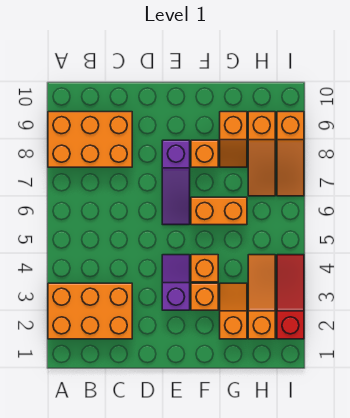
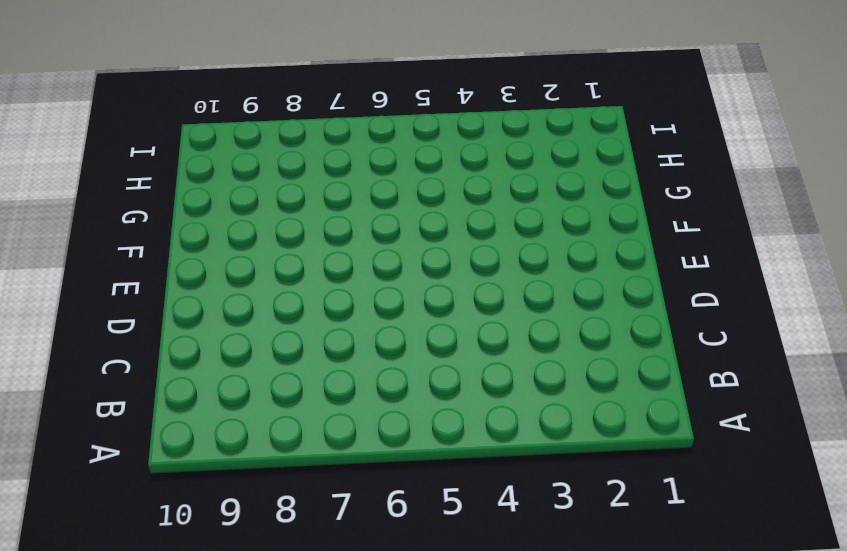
none -> orange brick A2:C3 level 1
none -> orange brick A8:C9 level 1
none -> purple slope E3:E4 level 1 top 3

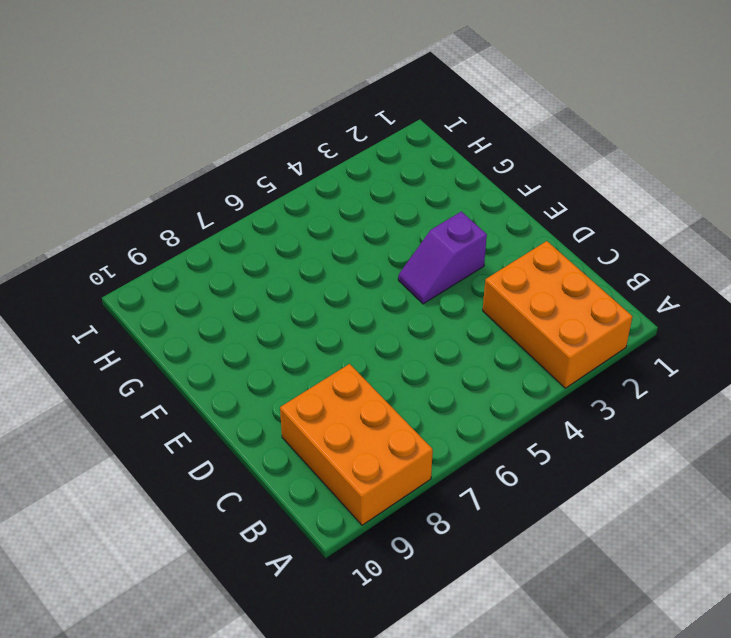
none -> purple slope E6:E8 level 1 top 8
none -> orange brick F3 level 1
none -> orange brick F4 level 1

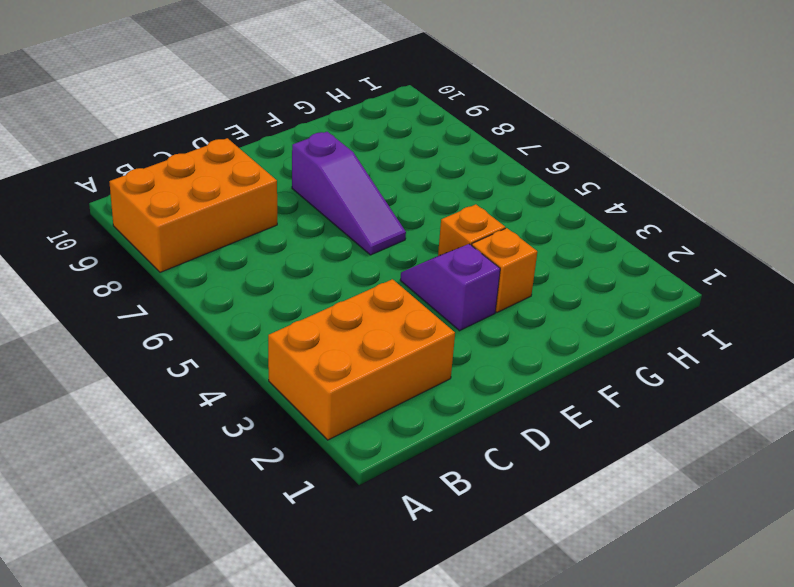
none -> orange brick F6:G6 level 1
none -> orange brick F8 level 1
none -> orange slope G2:G3 level 1 top 2

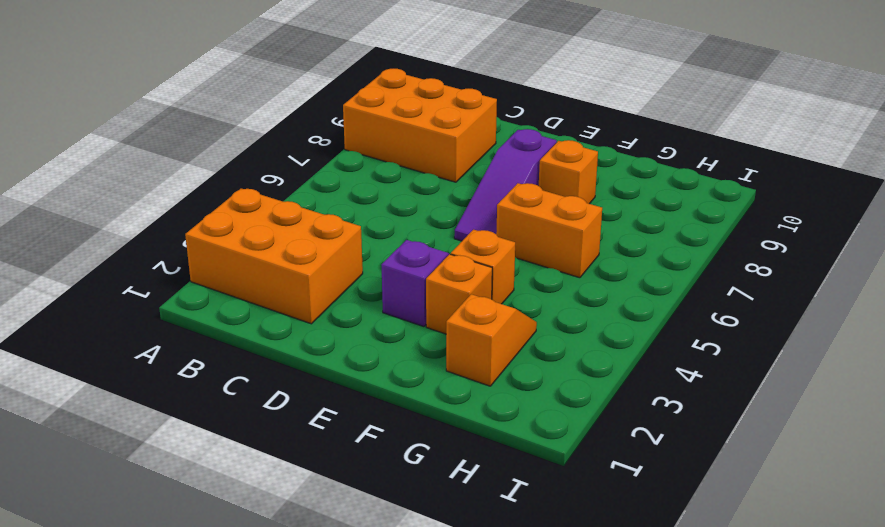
none -> orange slope G8:G9 level 1 top 9
none -> orange slope H2:H4 level 1 top 2
none -> orange slope H7:H9 level 1 top 9

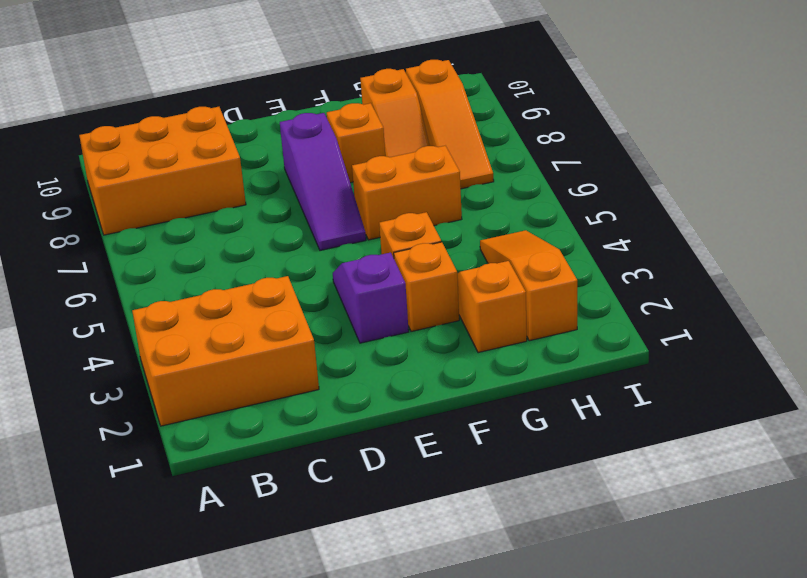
none -> red slope I2:I4 level 1 top 2
none -> orange slope I7:I9 level 1 top 9

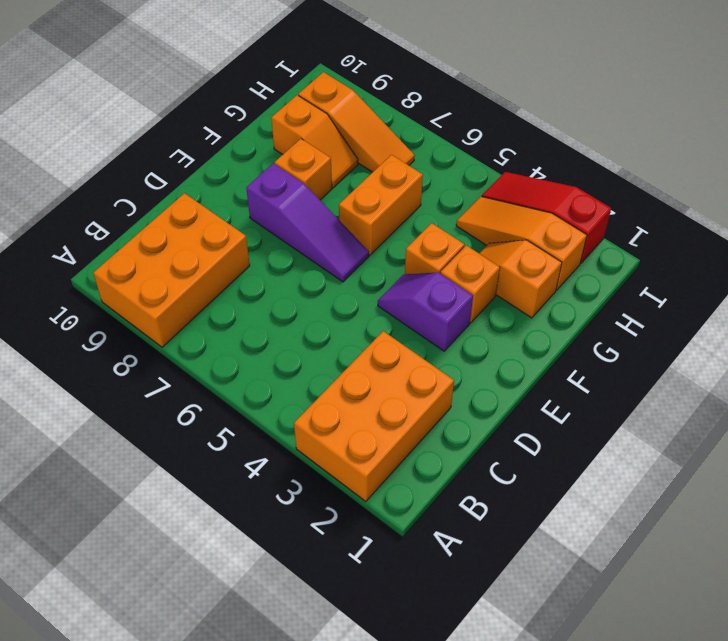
none -> orange slope I7:I9 level 1 top 9

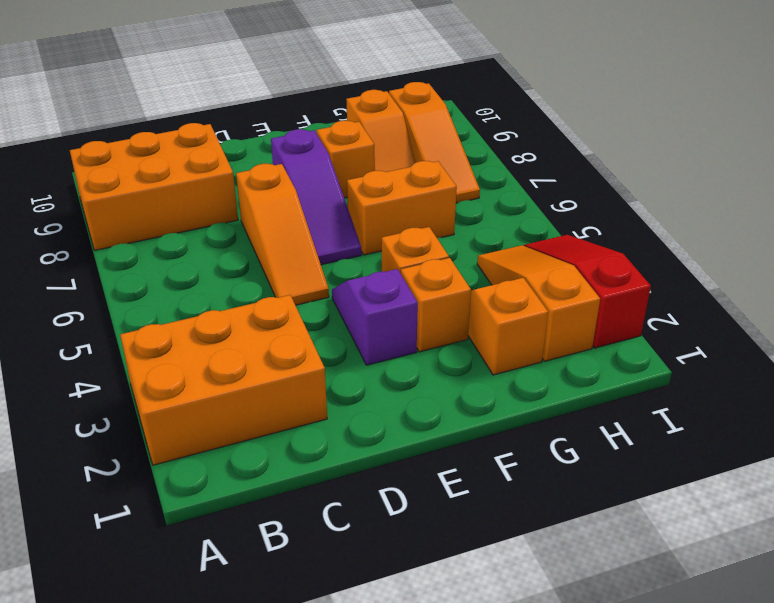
orange slope D5:D7 level 1 top 7 -> orange slope I7:I9 level 1 top 9

